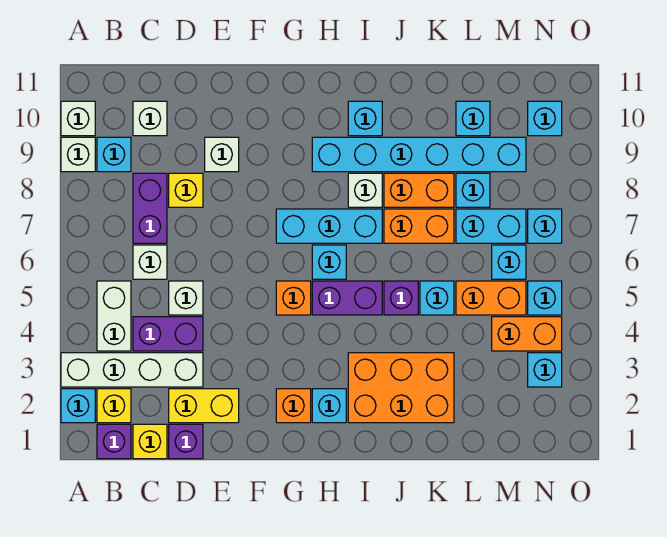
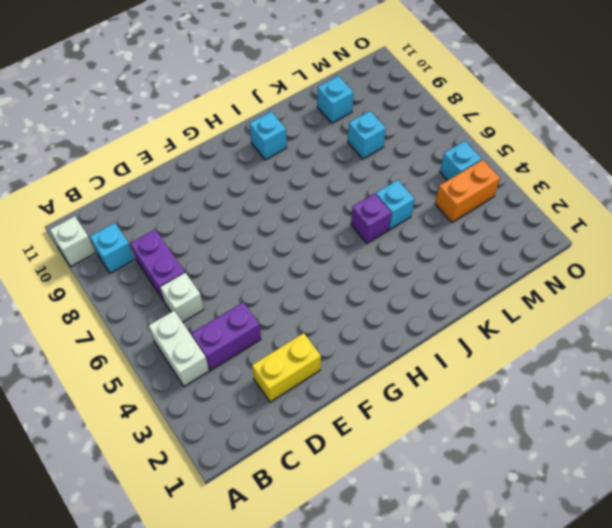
none -> cyan brick A2 level 1
none -> white brick A3:D3 level 1
none -> white brick A9 level 1
none -> purple brick B1 level 1

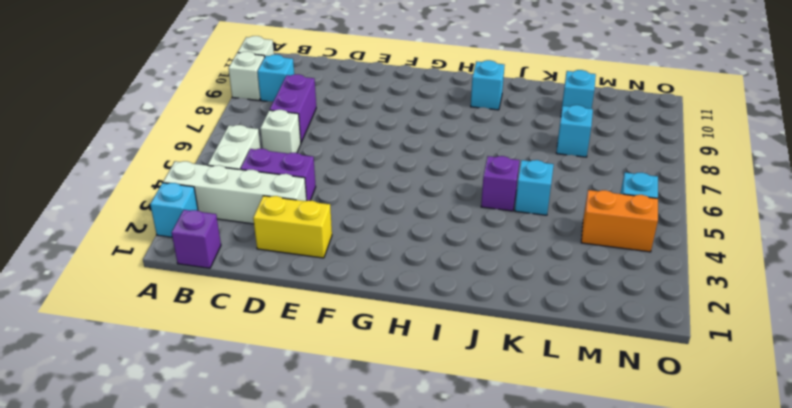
none -> yellow brick B2 level 1
none -> yellow brick C1 level 1
none -> white brick C10 level 1
none -> purple brick D1 level 1

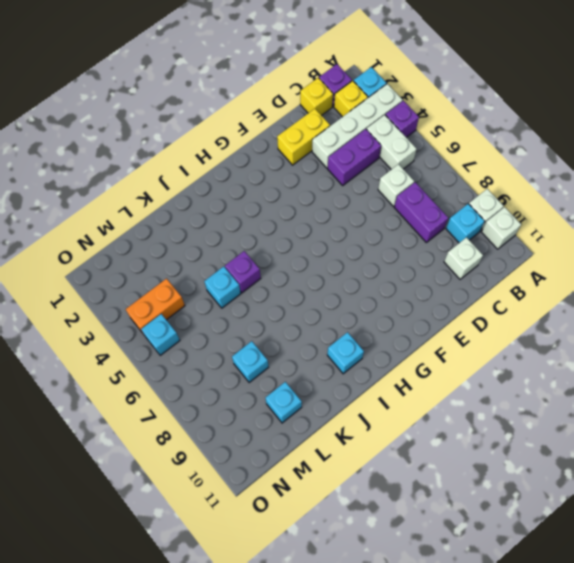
purple brick A4 level 1 -> purple brick D1 level 1
none -> white brick D5 level 1
none -> yellow brick D8 level 1
none -> white brick E9 level 1
none -> orange brick G2 level 1

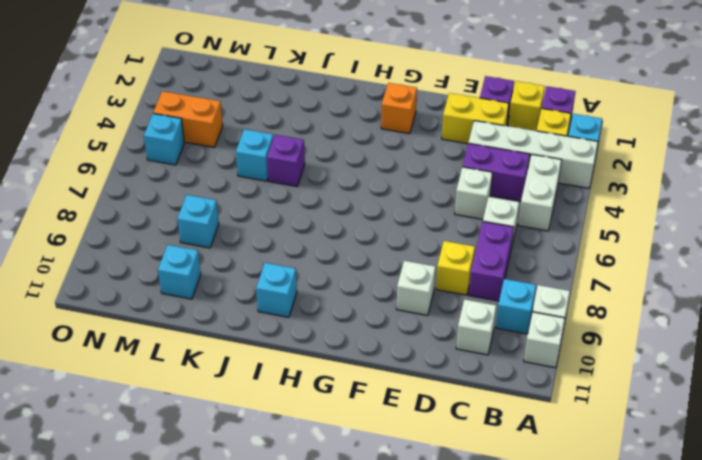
none -> orange brick G5 level 1
none -> cyan brick G7:I7 level 1
none -> cyan brick H2 level 1
none -> purple brick H5:I5 level 1

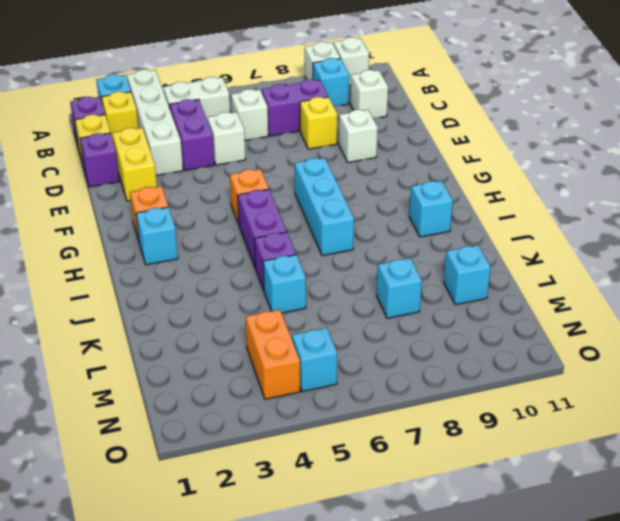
none -> cyan brick H6 level 1
none -> cyan brick H9:M9 level 1
none -> orange brick I2:K3 level 1
none -> white brick I8 level 1

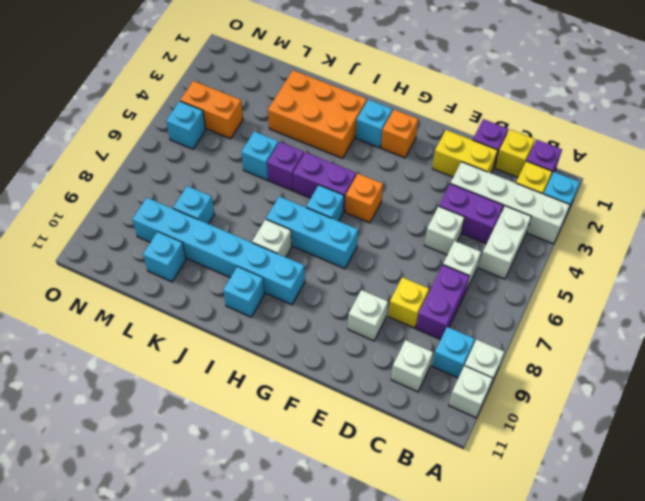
none -> orange brick J7:K7 level 1
none -> orange brick J8:K8 level 1
none -> orange brick L5:M5 level 1
none -> cyan brick L7:M7 level 1

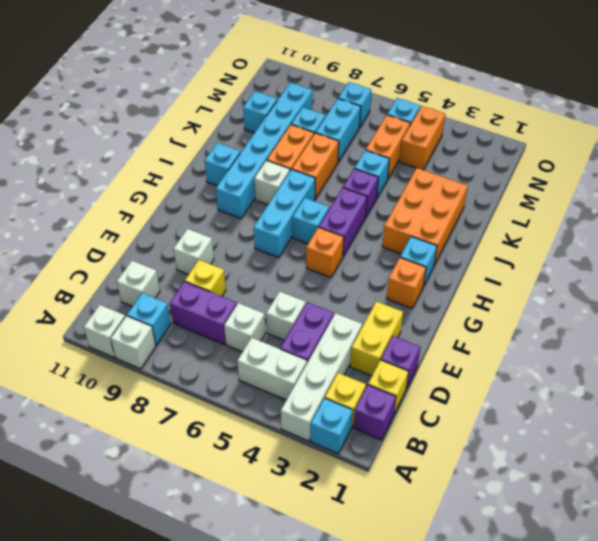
none -> cyan brick M6 level 1
none -> cyan brick N3 level 1
none -> cyan brick N10 level 1

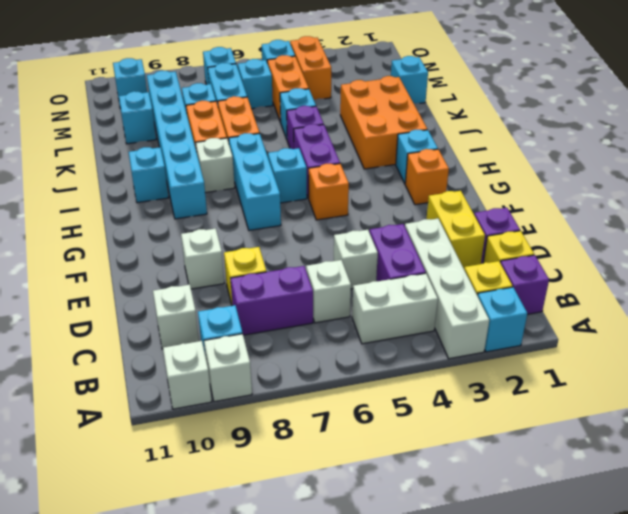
cyan brick L1 level 1 -> cyan brick N3 level 1

